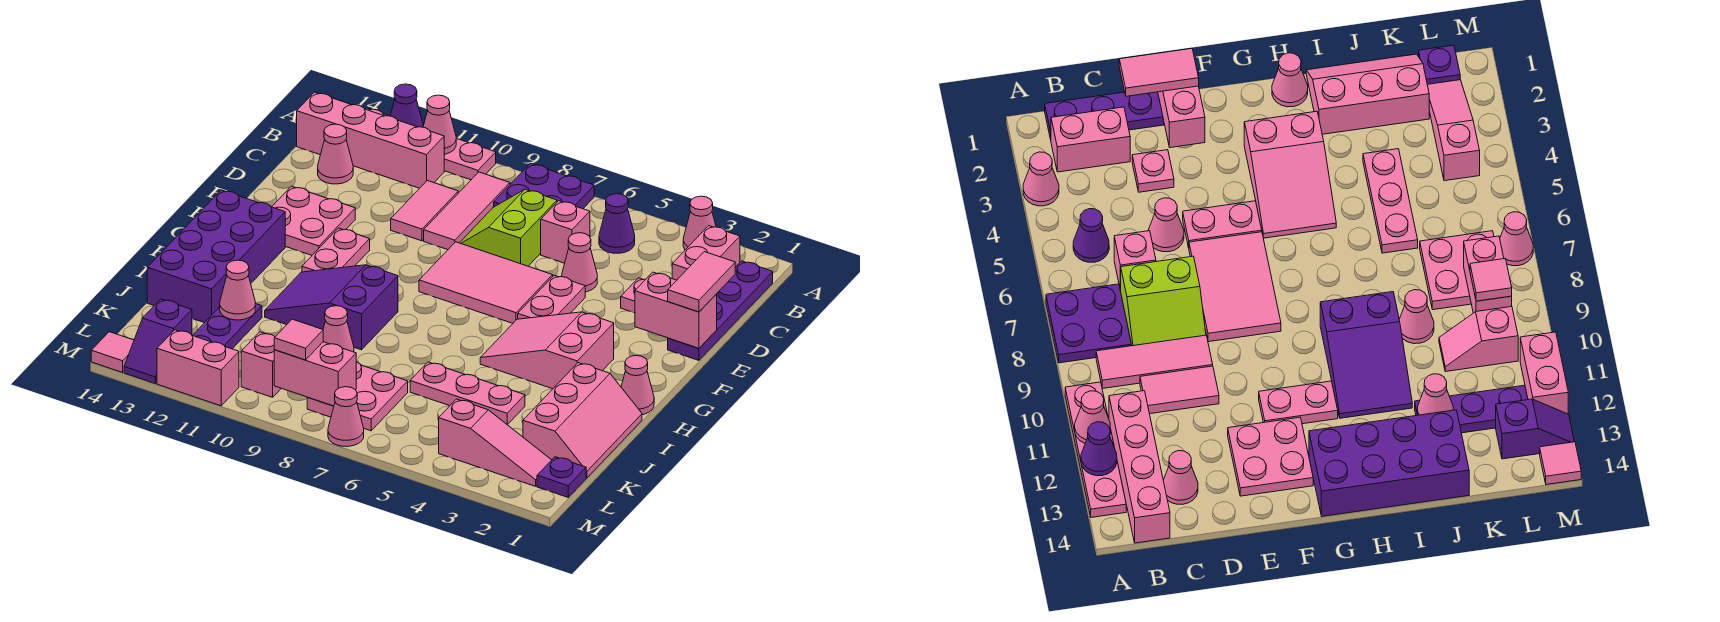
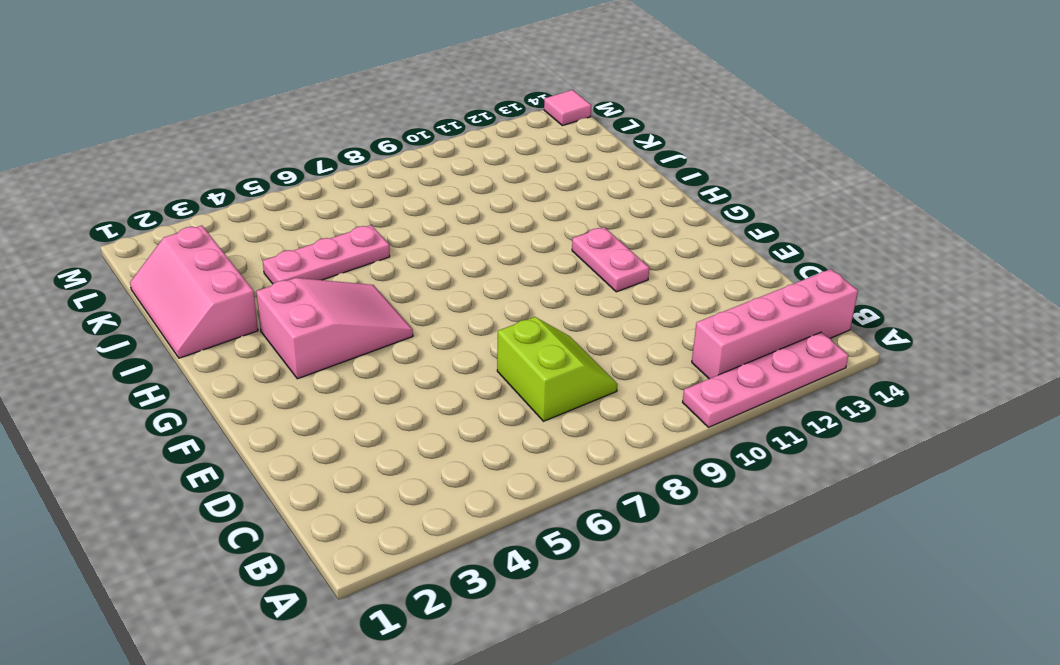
none -> pink cone A3 level 1
none -> purple plate A7:B8 level 1
none -> purple plate B1:E1 level 1
none -> pink brick B2:C2 level 1

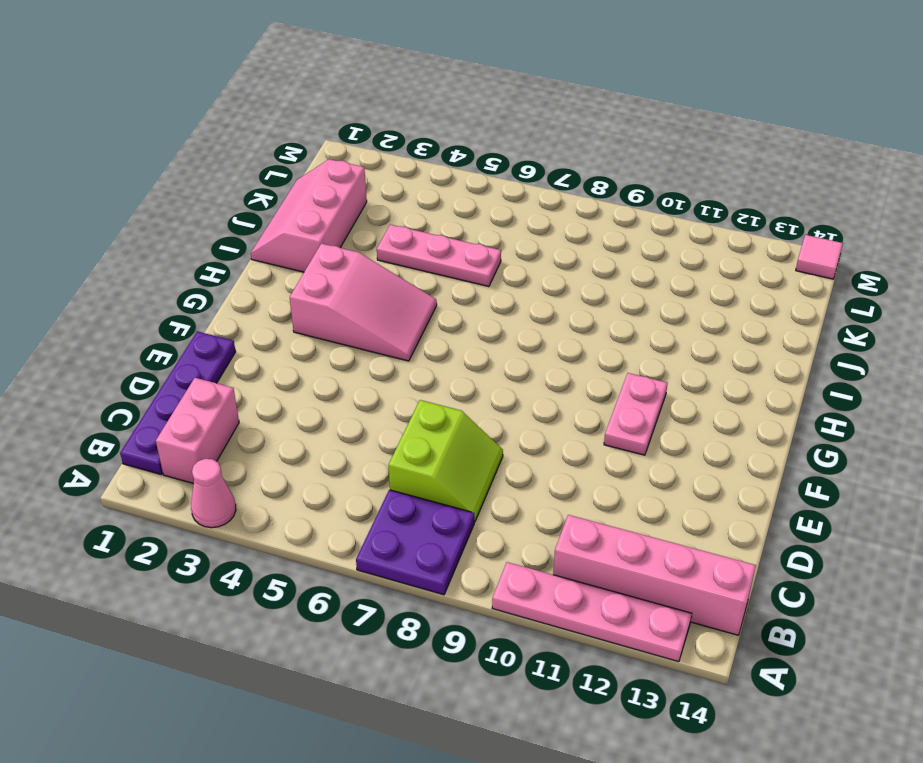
none -> purple cone B5 level 1
none -> pink tile B9:D9 level 1
none -> pink brick C6 level 1
none -> pink tile C10:D10 level 1

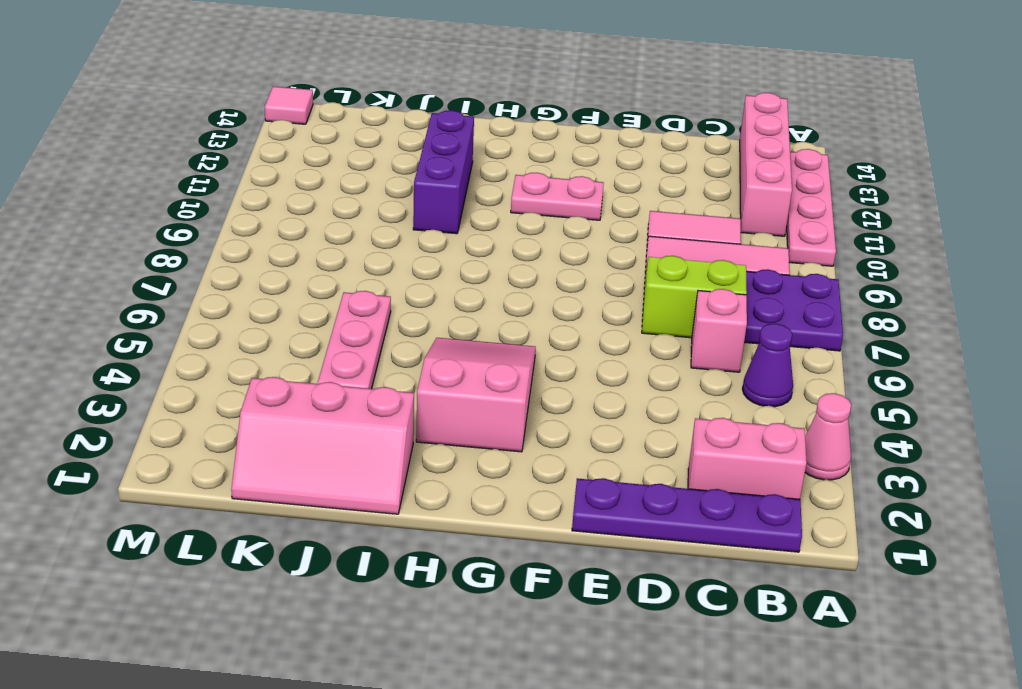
purple brick I10:I12 level 1 -> purple slope H9:I11 level 1 top 9
none -> pink cone C13 level 1
none -> pink plate D3 level 1
none -> pink cone D5 level 1
none -> pink plate E5:F5 level 1

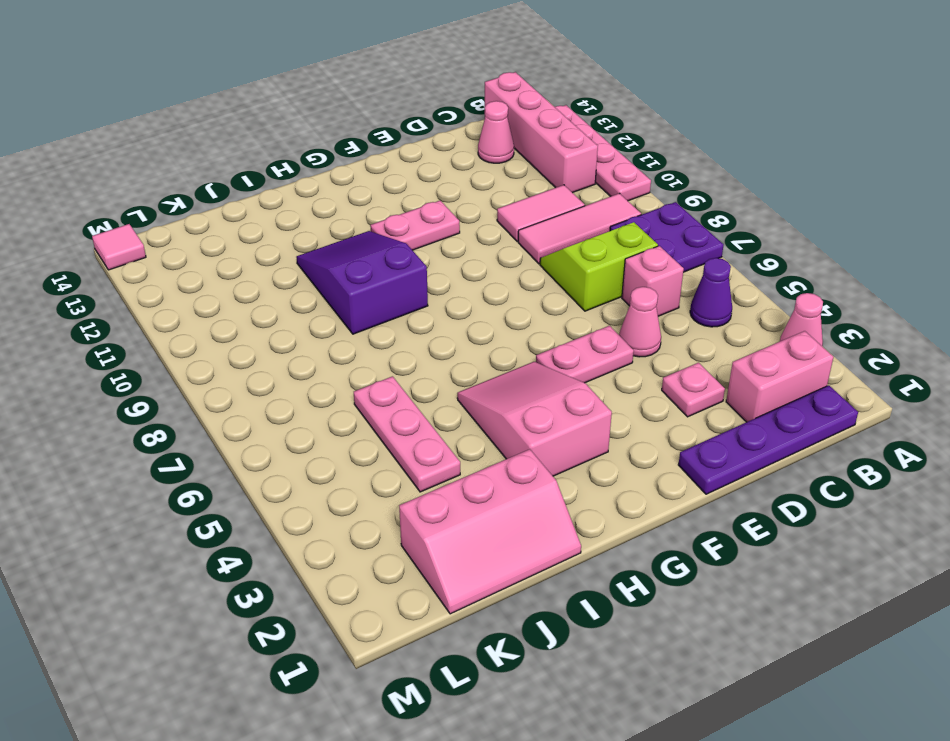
none -> pink tile E6:F8 level 1
none -> pink plate E12:F13 level 1
none -> purple brick G13:J14 level 1
none -> pink cone H1 level 1

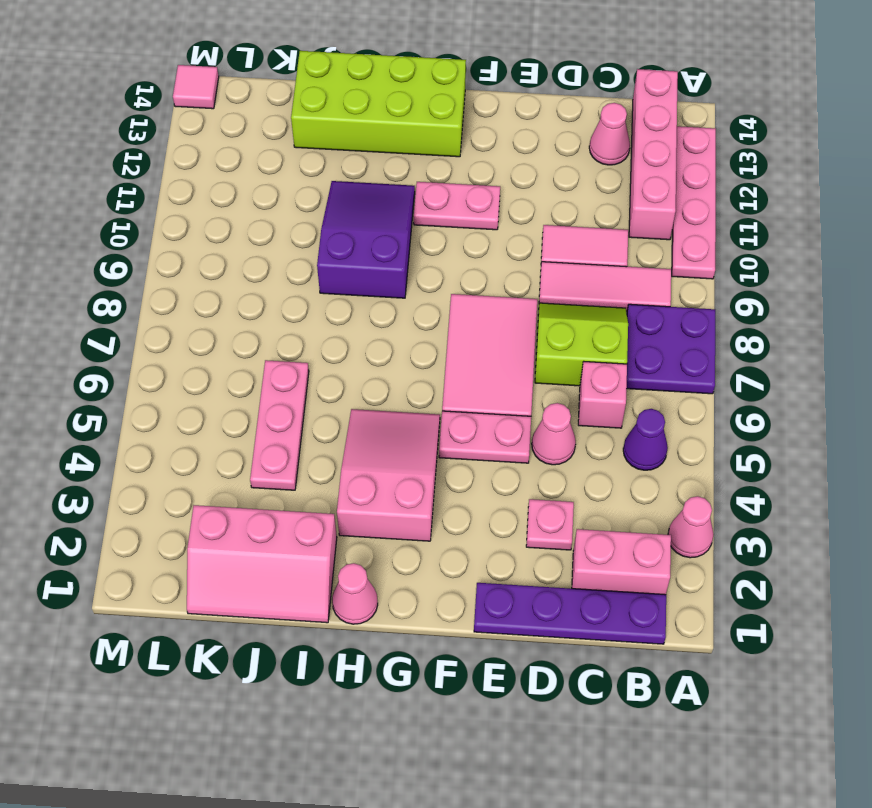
lime brick G13:J14 level 1 -> purple brick G13:J14 level 1
none -> pink plate E12:F13 level 1
none -> pink cone J9 level 1
none -> purple plate J12:L12 level 1
none -> pink plate K7:L8 level 1

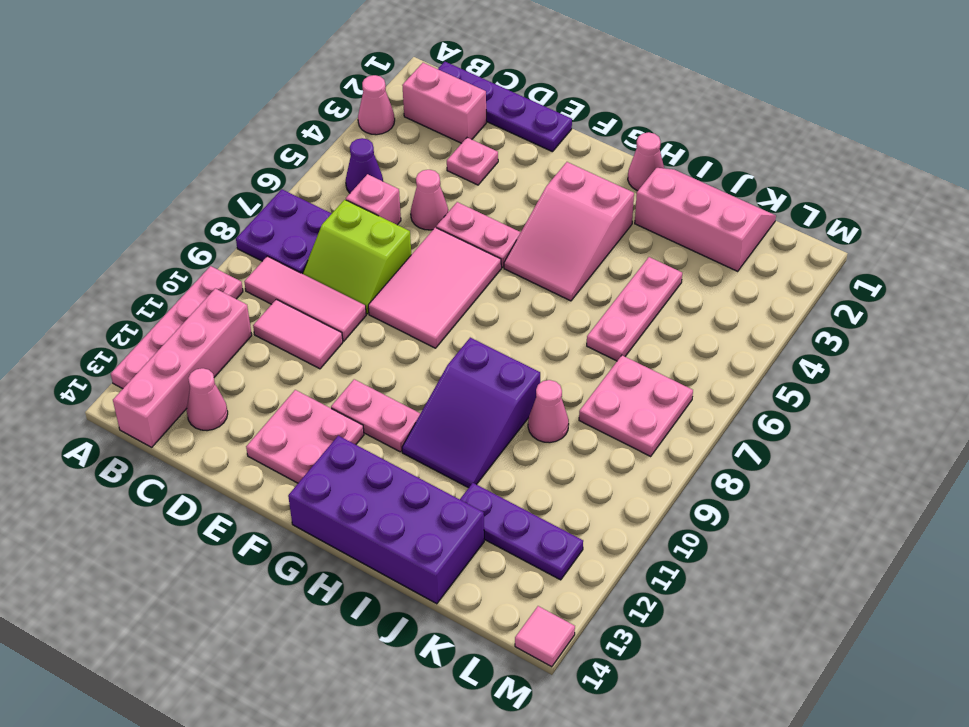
none -> pink slope K10:L10 level 1 top L
none -> purple plate L1 level 1
none -> pink slope L2:L4 level 1 top 4
none -> purple slope L13:M13 level 1 top L

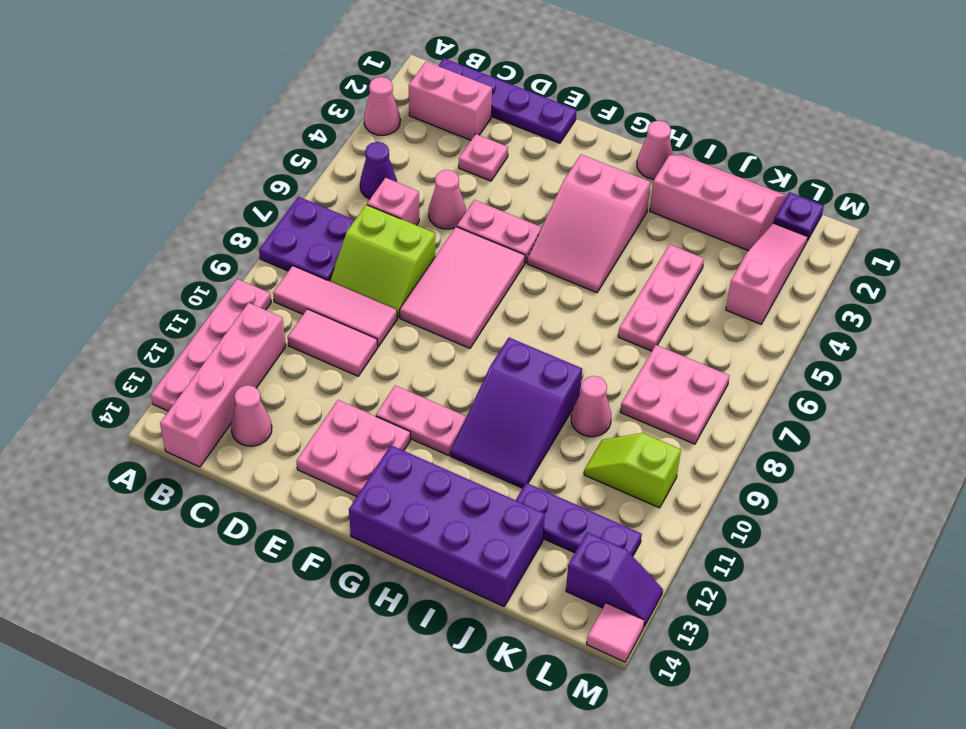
lime slope K10:L10 level 1 top L -> pink slope K10:L10 level 1 top L
none -> pink cone M7 level 1
none -> pink brick M11:M12 level 1
none -> pink cone A11 level 2
none -> purple cone A12 level 2

